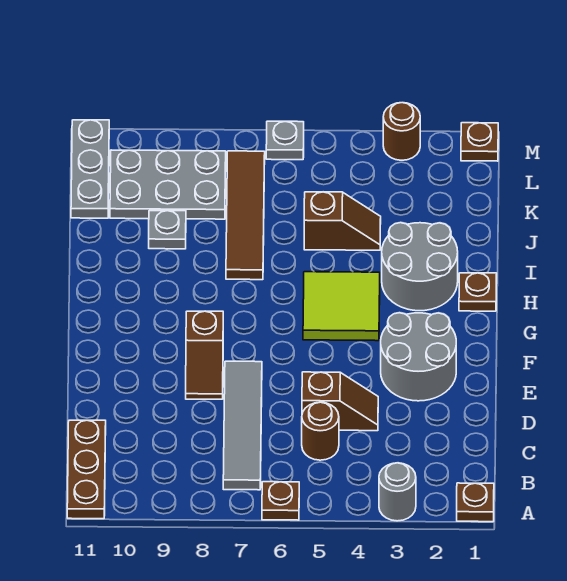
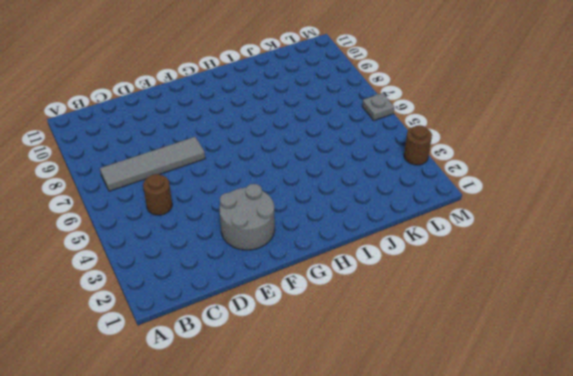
none -> brown plate A1 level 1
none -> grey round brick A3 level 1
none -> brown plate A6 level 1

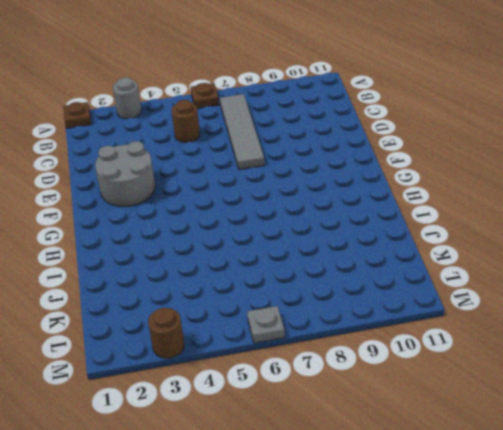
none -> brown plate A11:C11 level 1
none -> brown slope D4:D5 level 1 top 5
none -> brown slope E8:F8 level 1 top F

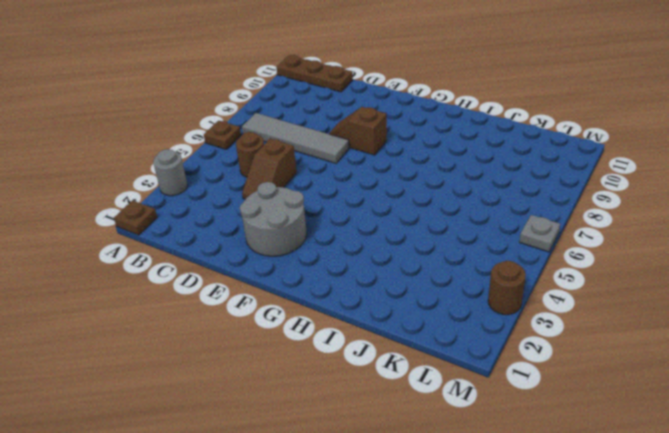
none -> lime tile G4:H5 level 1
none -> brown plate H1 level 1
none -> grey round brick H2:I3 level 1

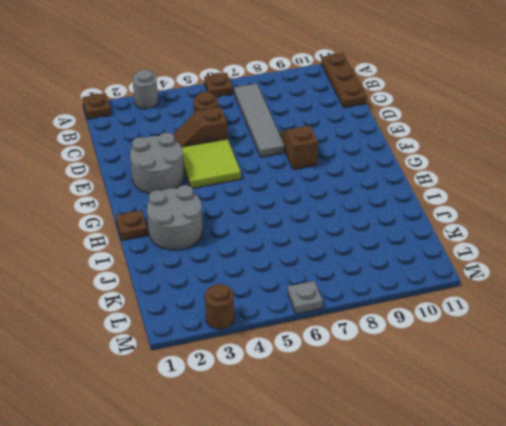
lime tile E4:F5 level 1 -> lime tile G4:H5 level 1
none -> brown tile I7:L7 level 1
none -> brown slope J4:J5 level 1 top 5
none -> grey plate J9 level 1

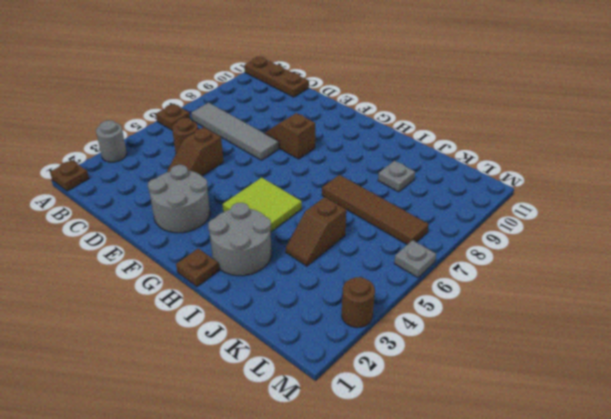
none -> grey plate K8:L10 level 1
none -> grey plate K11:M11 level 1
none -> brown plate M1 level 1

